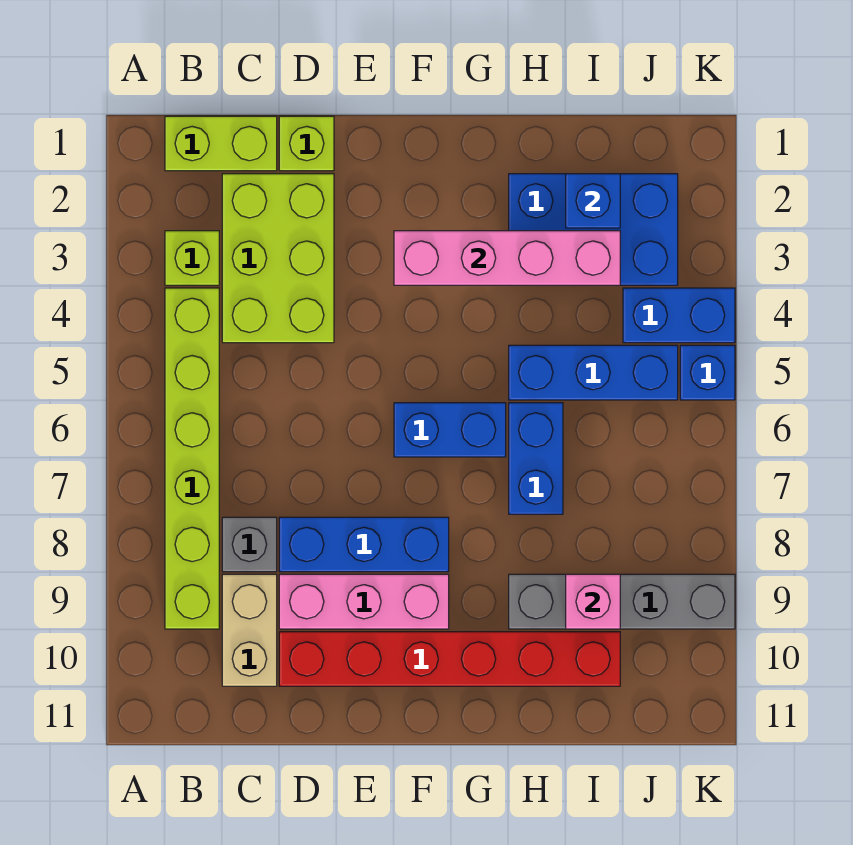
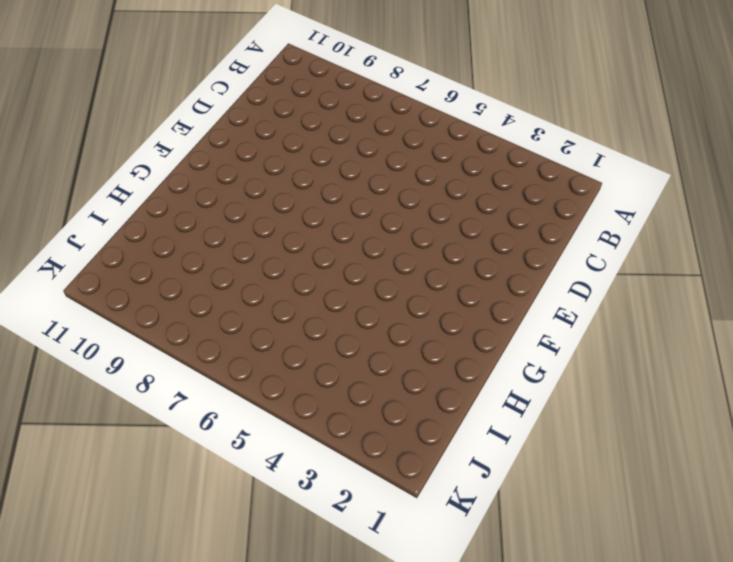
none -> lime brick B1:C1 level 1
none -> lime brick B3 level 1
none -> lime brick B4:B9 level 1

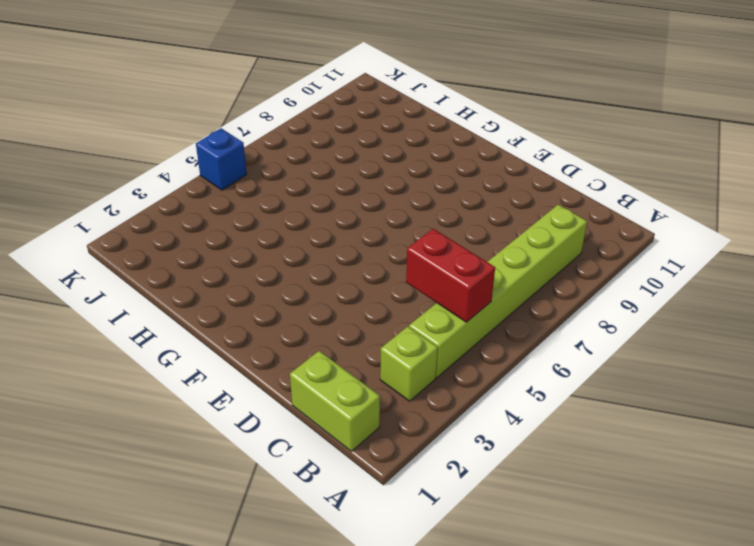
red brick B5:C5 level 2 -> none
none -> lime brick C2:D4 level 1
none -> grey brick C8 level 1
none -> tan brick C9:C10 level 1

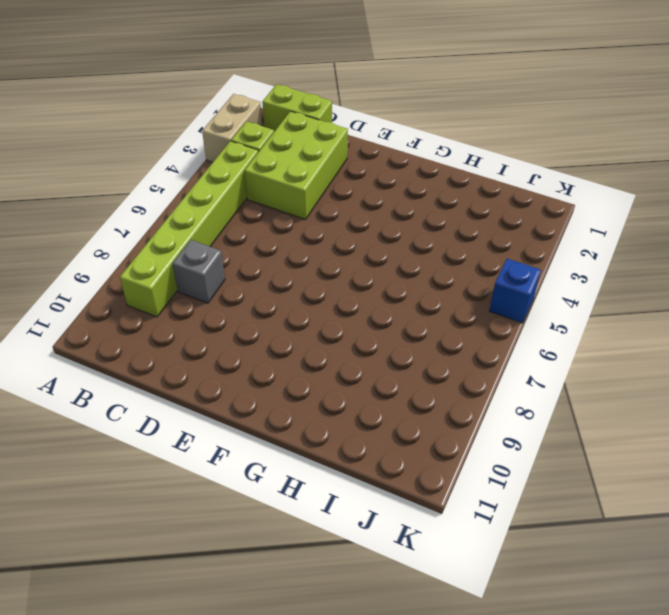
tan brick A2:A3 level 1 -> tan brick C9:C10 level 1
none -> lime brick D1 level 1
none -> blue brick D8:F8 level 1
none -> pink brick D9:F9 level 1

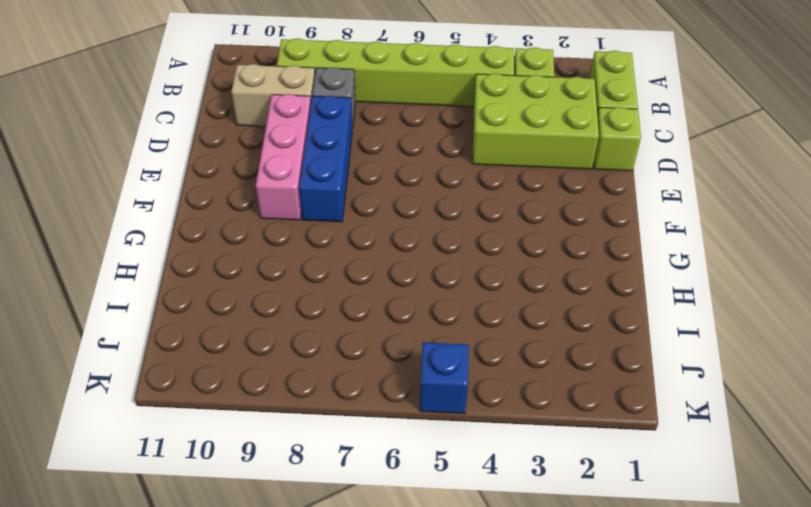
none -> red brick D10:I10 level 1
none -> blue brick F6:G6 level 1
none -> blue brick H2:J3 level 1

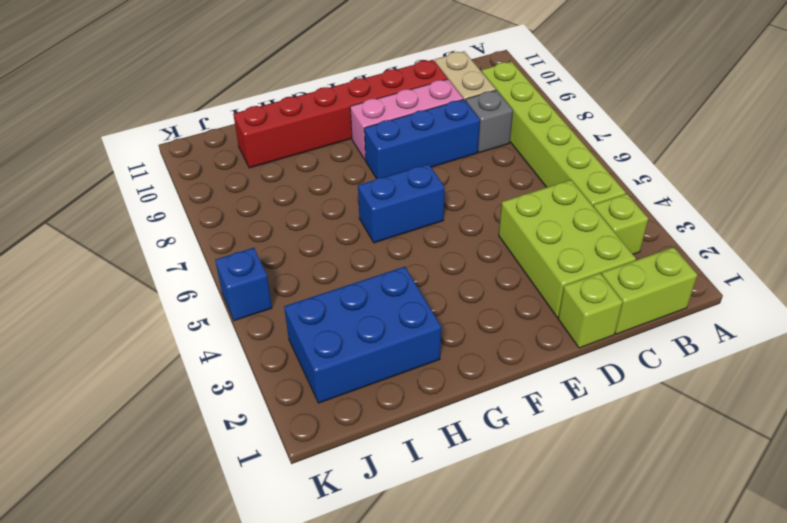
none -> blue brick H5:J5 level 1
none -> blue brick H6:H7 level 1
none -> grey brick H9:K9 level 1

